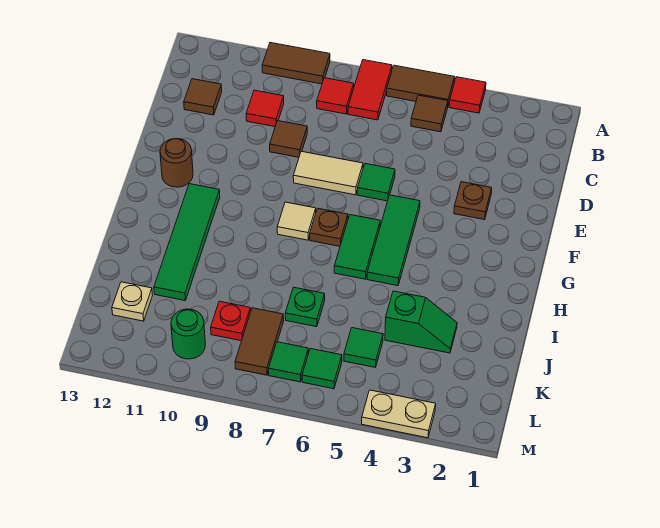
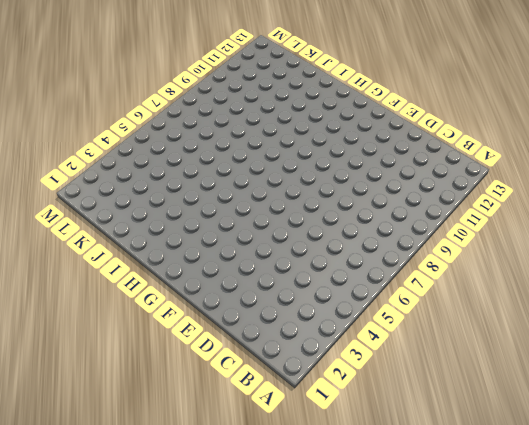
none -> red tile A4 level 1
none -> brown tile A5:A6 level 1
none -> red tile A7:B7 level 1

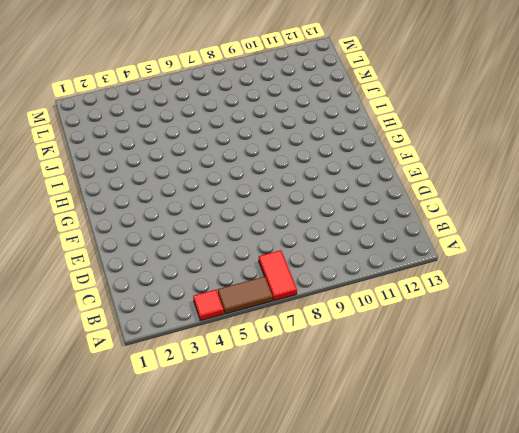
none -> brown tile A9:A10 level 1
none -> brown tile B5 level 1
none -> red tile B8 level 1

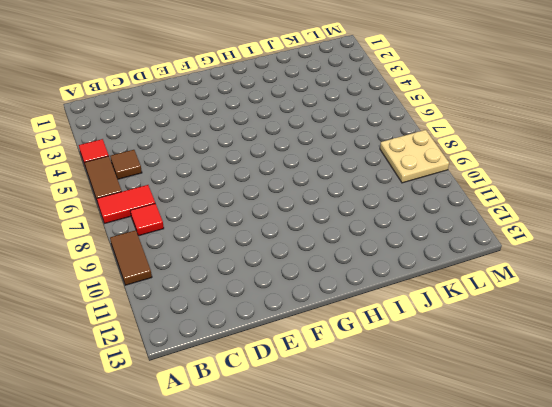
tan plate L8:M9 level 1 -> brown tile K8:L8 level 1
none -> red tile C10 level 1
none -> brown tile C12 level 1
none -> brown tile D9 level 1

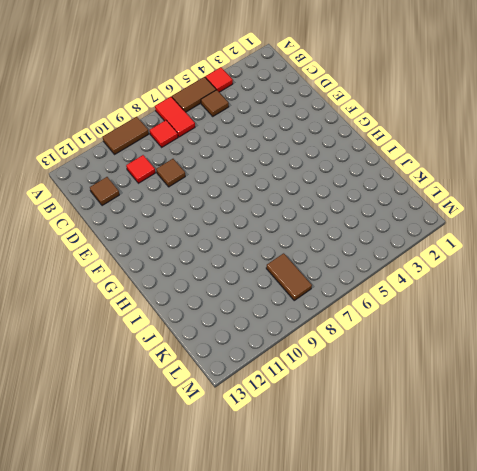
none -> brown plate E3 level 1
none -> green tile E6 level 1
none -> tan tile E7:E8 level 1

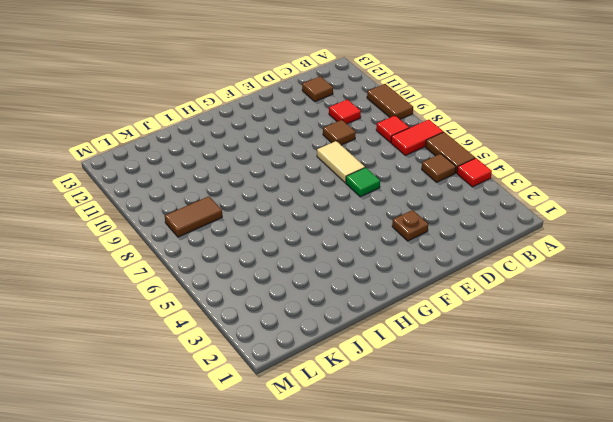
none -> green tile F5:H5 level 1
none -> brown round brick F12 level 1
none -> green tile G6:H6 level 1

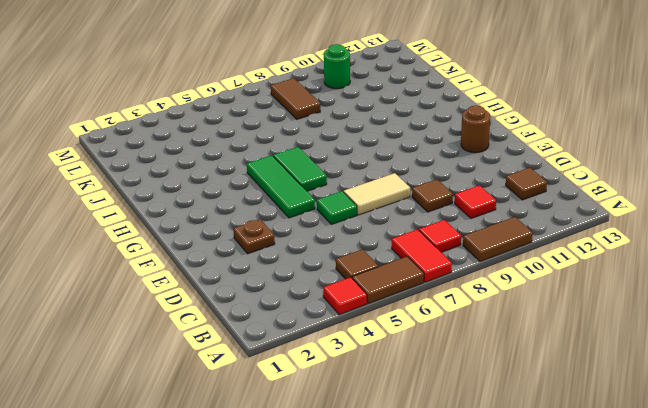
none -> brown plate G7 level 1
none -> tan tile G8 level 1
none -> green tile G11:J11 level 1

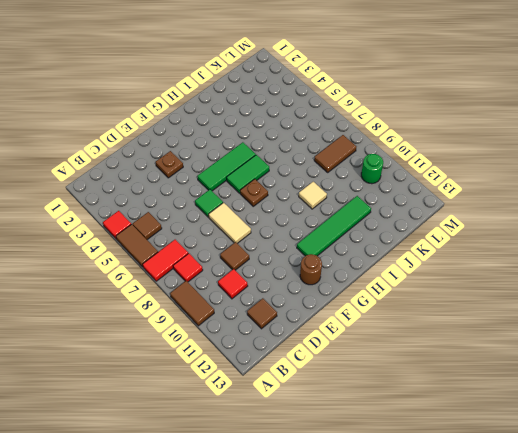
tan tile I9 level 1 -> tan tile G8 level 1
none -> green slope J3:J4 level 1 top 4
none -> green plate J7 level 1
none -> green tile K5 level 1

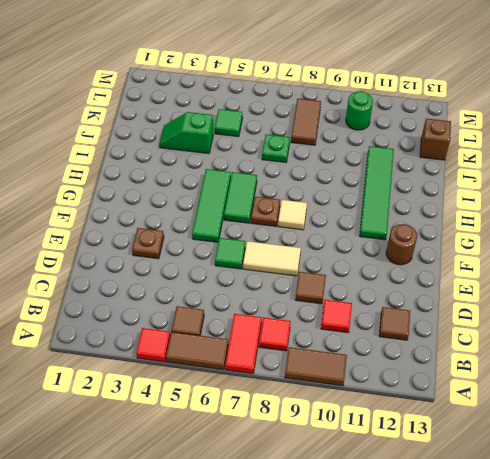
brown brick K13 level 1 -> none
none -> red plate K9 level 1
none -> tan plate K12 level 1
none -> green tile L6 level 1

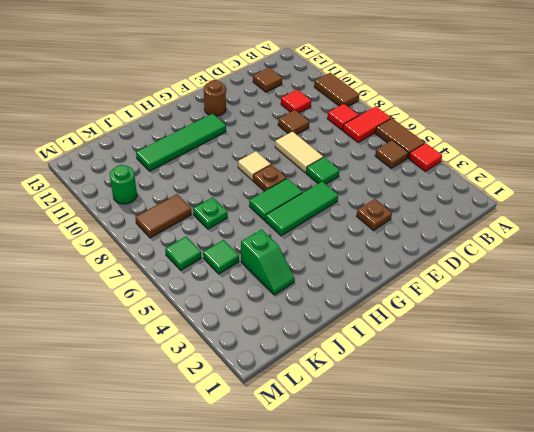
none -> red plate K9 level 1
none -> tan plate K12 level 1
none -> green tile L7 level 1

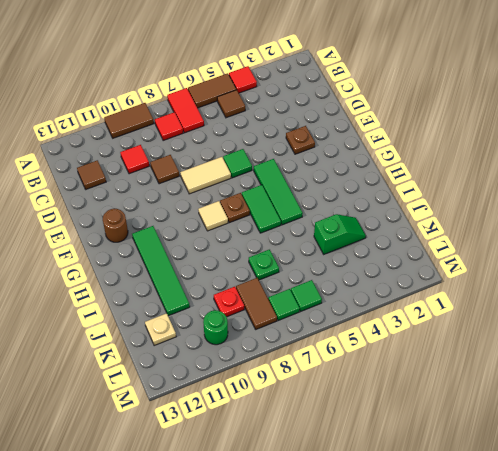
none -> green tile K5 level 1
none -> tan plate M3:M4 level 1

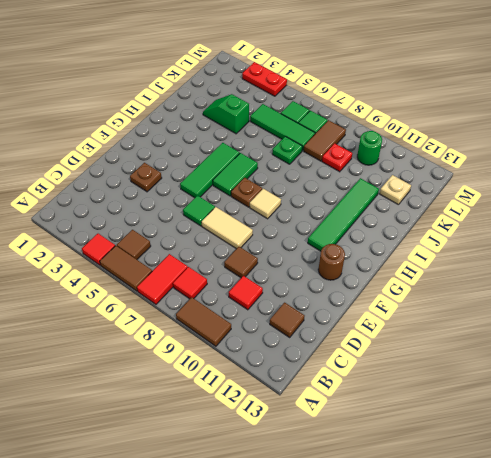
green tile K5:K7 level 1 -> green tile K5 level 1
red plate M3:M4 level 1 -> tan plate M3:M4 level 1

